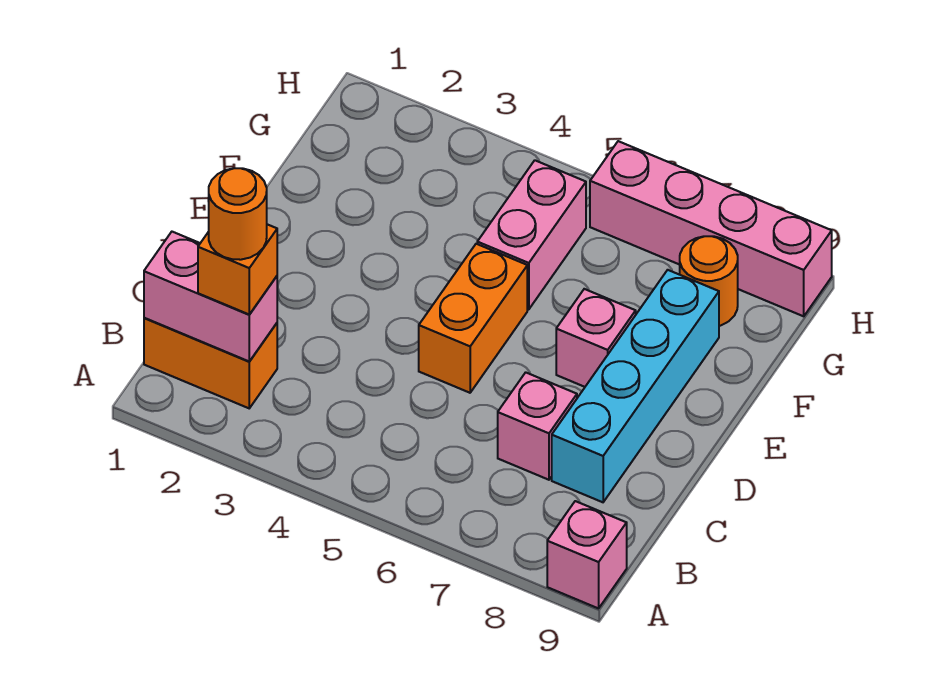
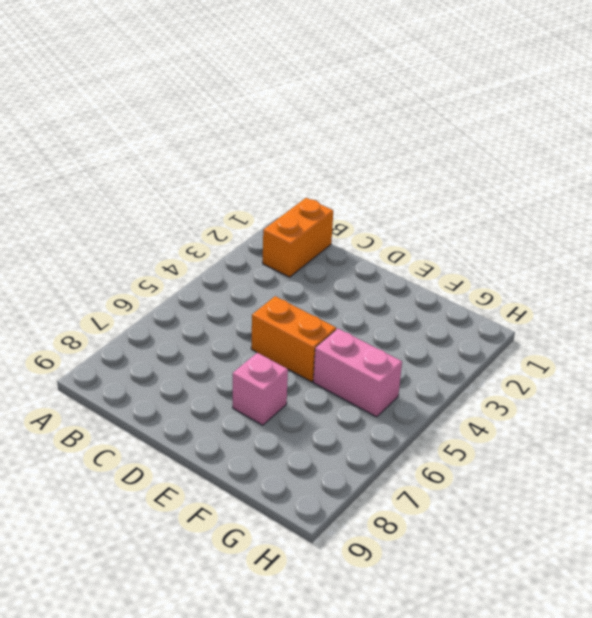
none -> pink brick A9 level 1
none -> pink brick C7 level 1
none -> cyan brick C8:F8 level 1

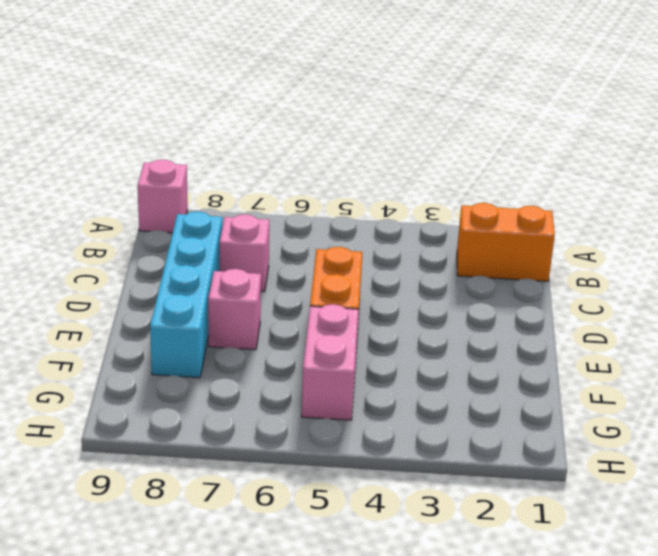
none -> orange round brick G8 level 1
none -> pink brick H6:H9 level 1
none -> pink brick B1:B2 level 2

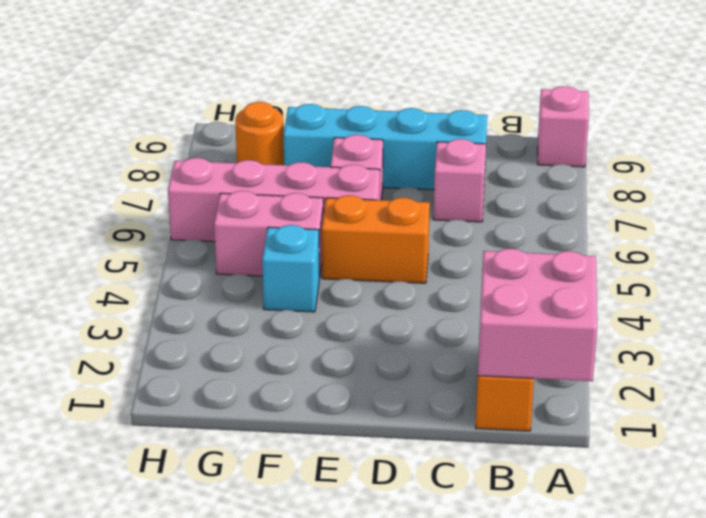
pink brick A1:B2 level 2 -> pink brick B1:B2 level 2
pink brick E6:H6 level 1 -> pink brick H6:H9 level 1
cyan brick F4 level 1 -> none
none -> orange brick B2 level 3
none -> orange round brick B2 level 4

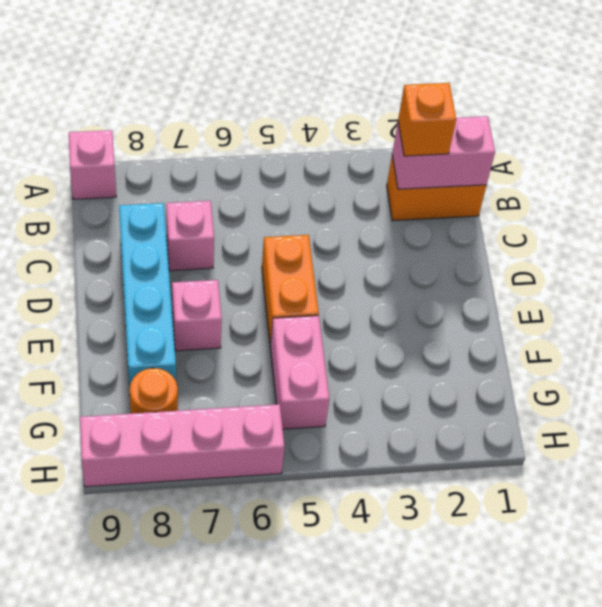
none -> orange round brick B2 level 4

